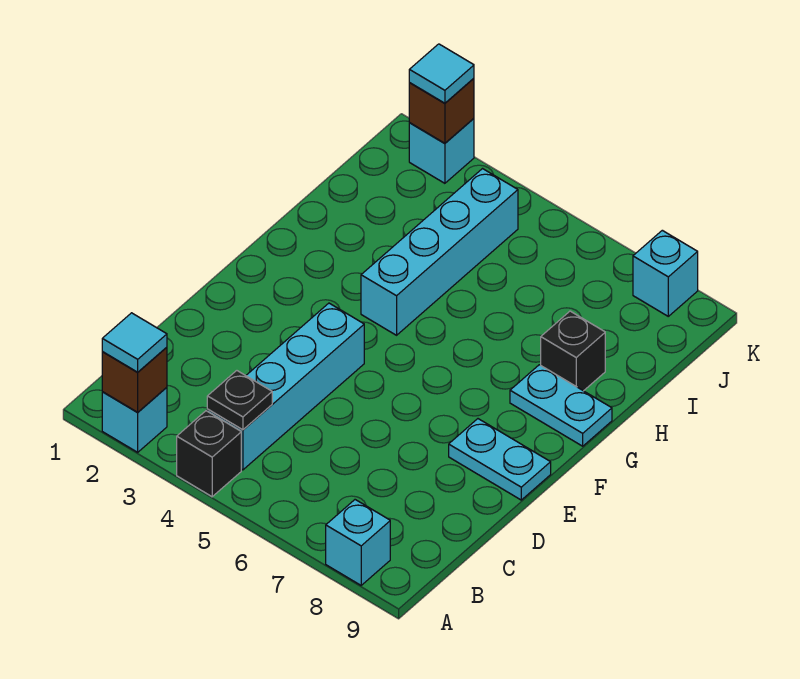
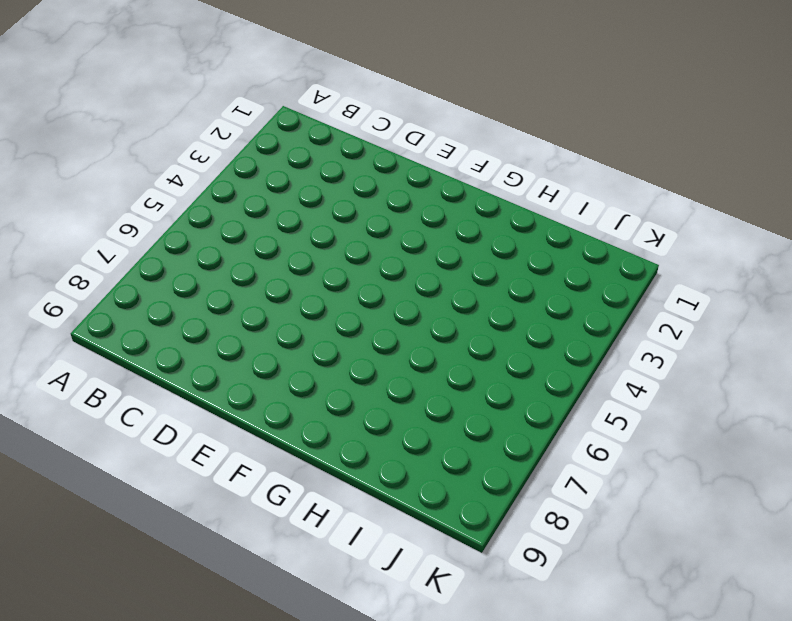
none -> cyan brick A2 level 1
none -> black brick A4 level 1
none -> cyan brick A8 level 1

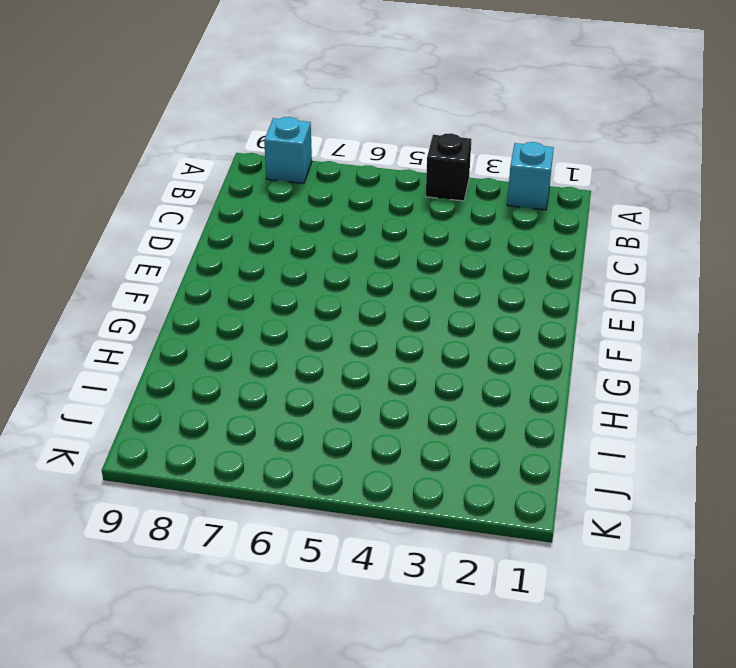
none -> cyan brick B4:E4 level 1
none -> cyan plate E8:E9 level 1
none -> cyan brick G4:J4 level 1

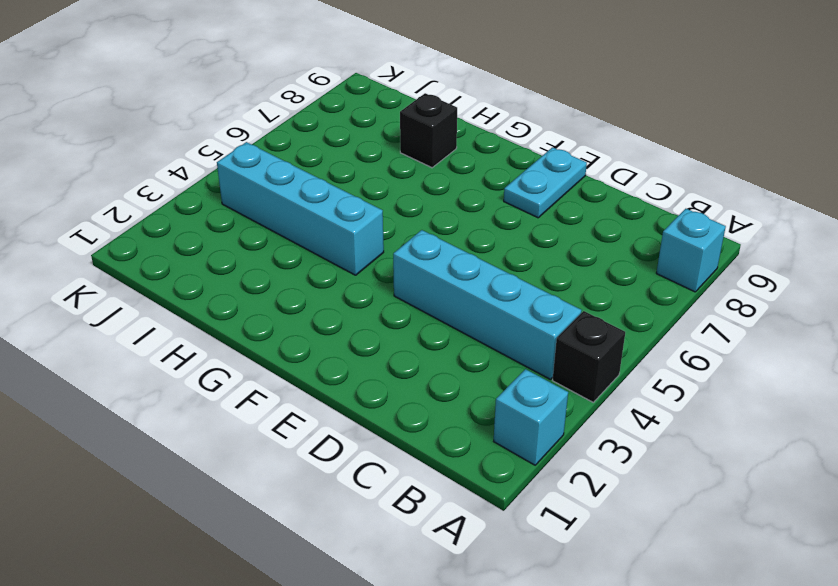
none -> cyan plate G8:G9 level 1
none -> cyan brick K2 level 1
none -> cyan brick K8 level 1

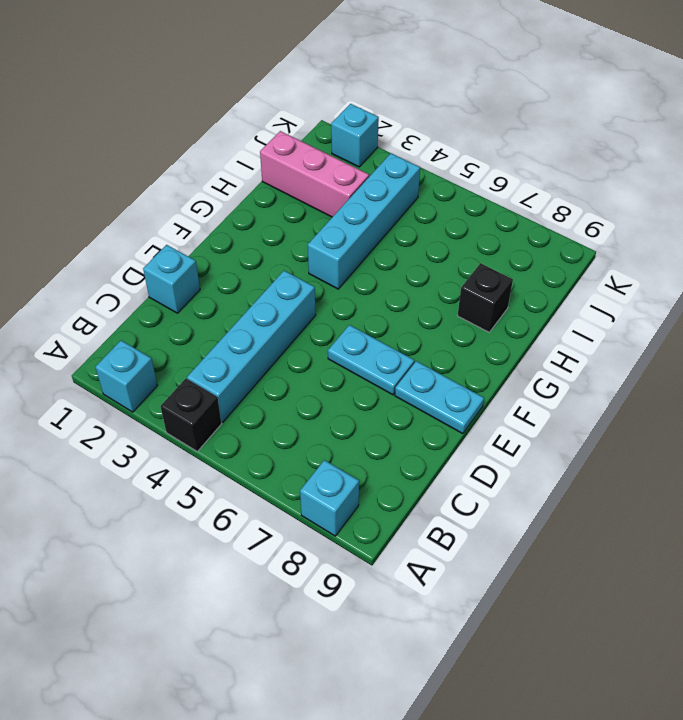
cyan brick D1 level 1 -> cyan brick K8 level 1
cyan plate E6:E7 level 1 -> cyan plate G8:G9 level 1
pink brick I1:I3 level 1 -> none
none -> brown brick A2 level 2
none -> black plate B4 level 2
none -> brown brick K2 level 2

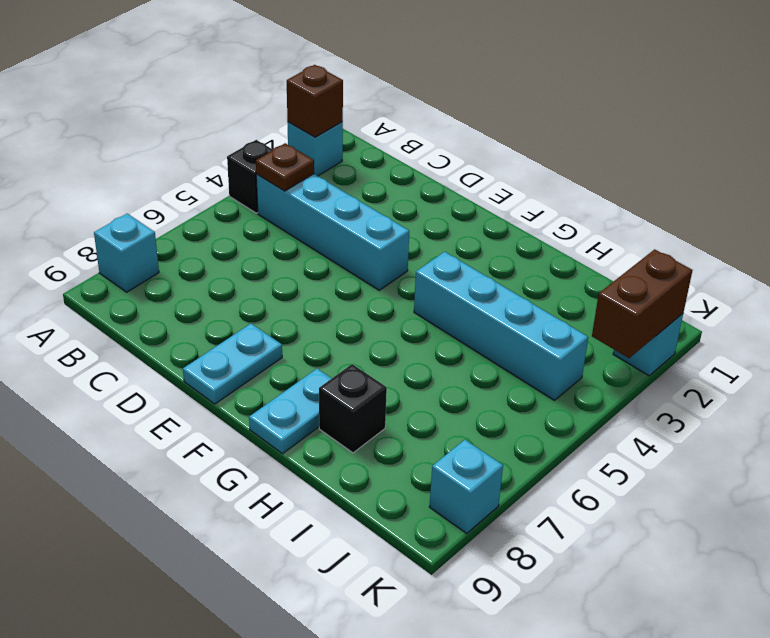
brown plate B4 level 2 -> black plate B4 level 2
brown brick K2:K3 level 2 -> brown brick K2 level 2
none -> cyan tile A2 level 3
none -> cyan tile K2 level 3

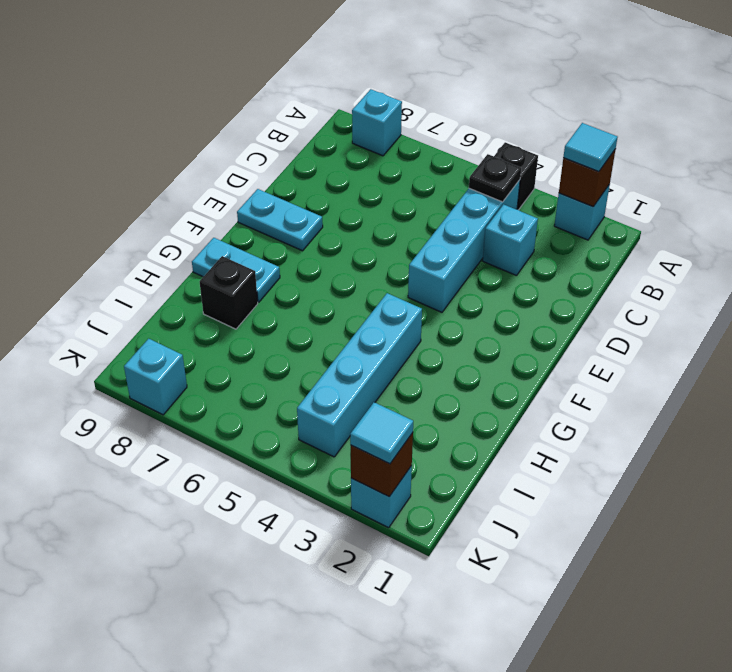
cyan brick C3 level 1 -> none

